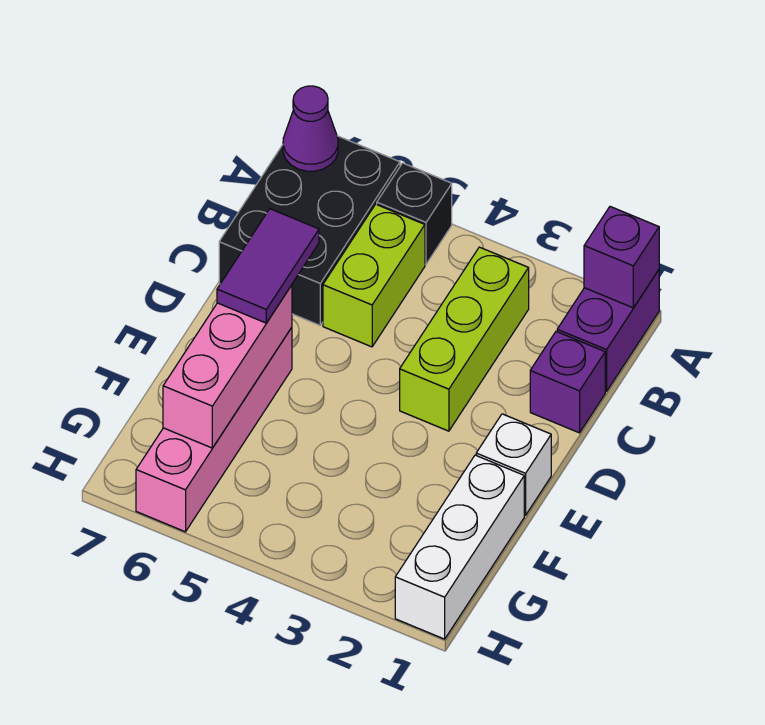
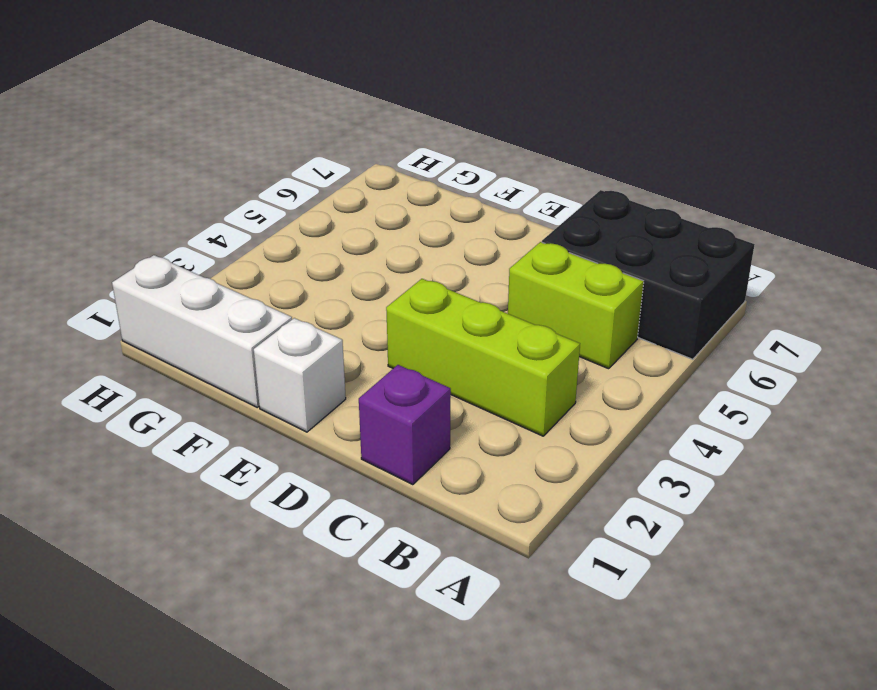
none -> purple brick A1:B1 level 1
none -> black brick A5 level 1
none -> pink brick E6:H6 level 1

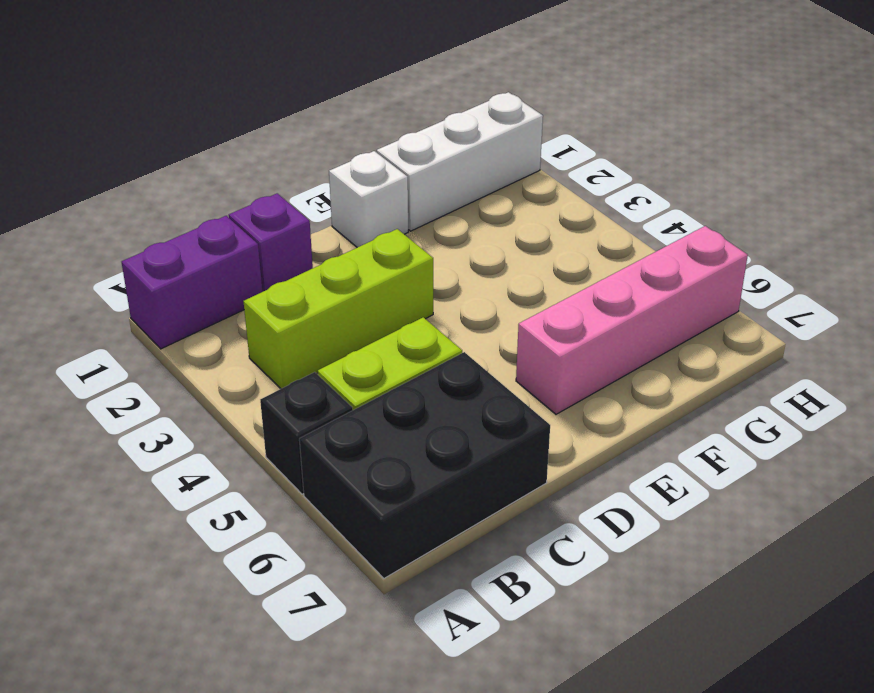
none -> purple brick A1 level 2
none -> purple cone A7 level 2
none -> pink brick E6:G6 level 2

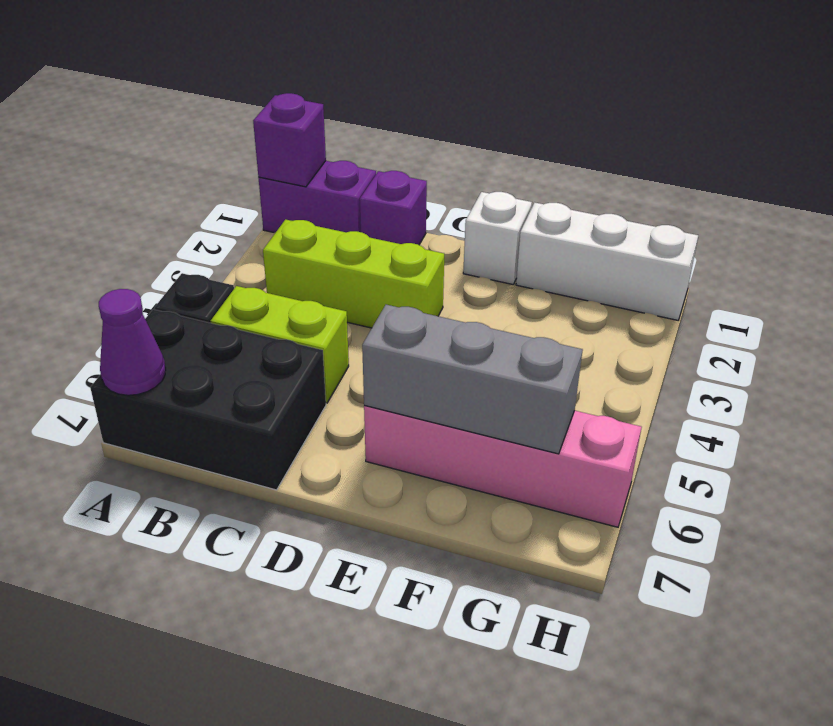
grey brick E6:G6 level 2 -> pink brick E6:G6 level 2
none -> purple tile D6:E6 level 3

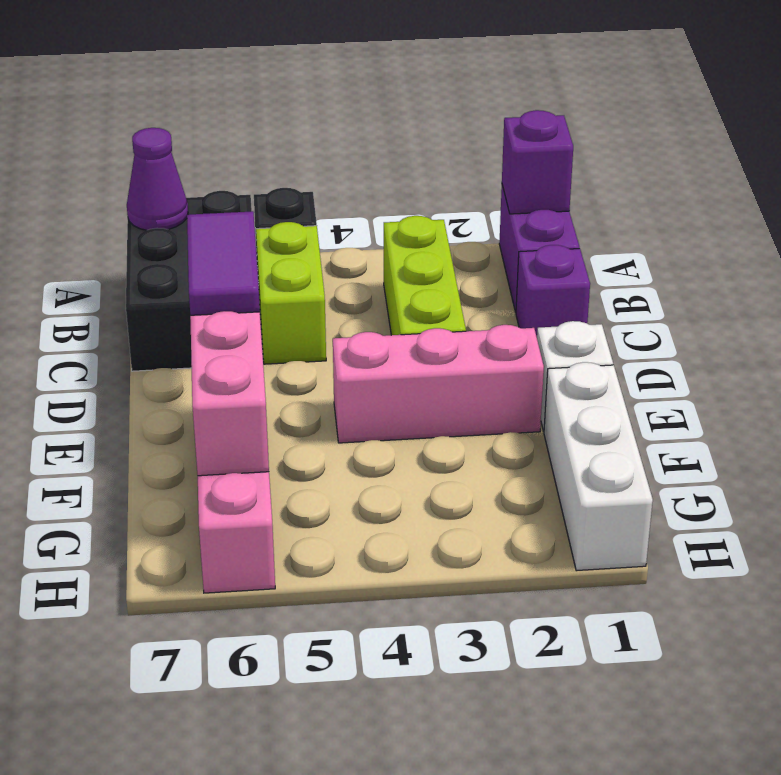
pink brick E2:E4 level 1 -> none

